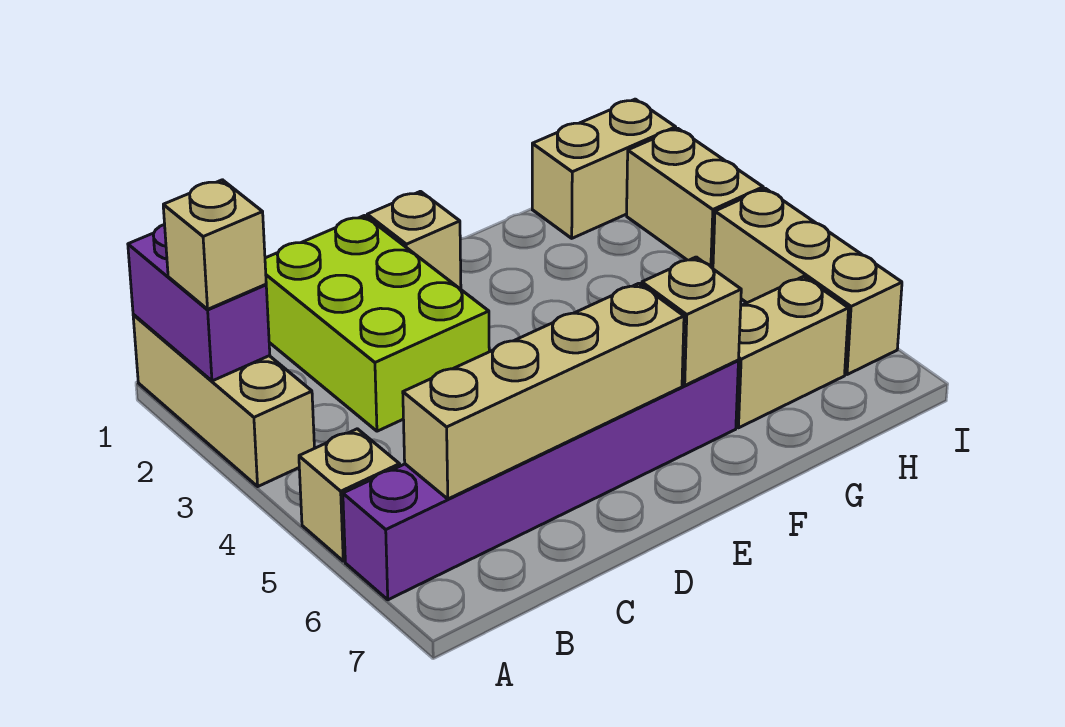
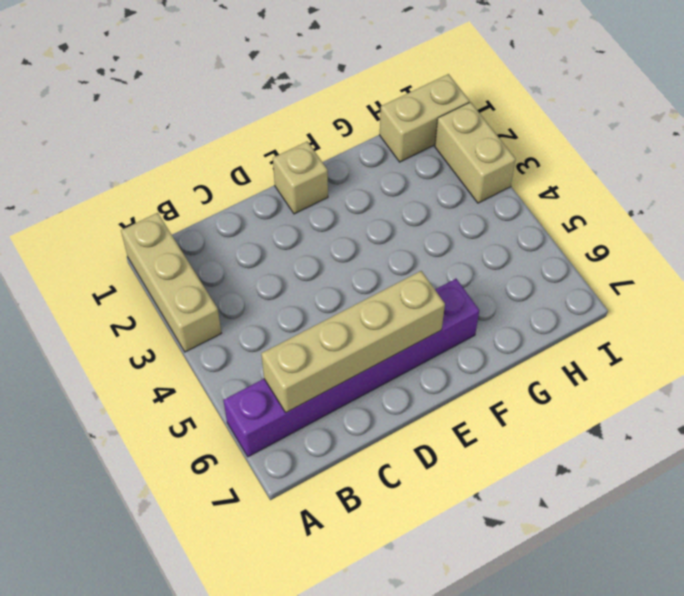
none -> tan brick A5 level 1
none -> lime brick C1:D3 level 1
none -> tan brick G6:H6 level 1

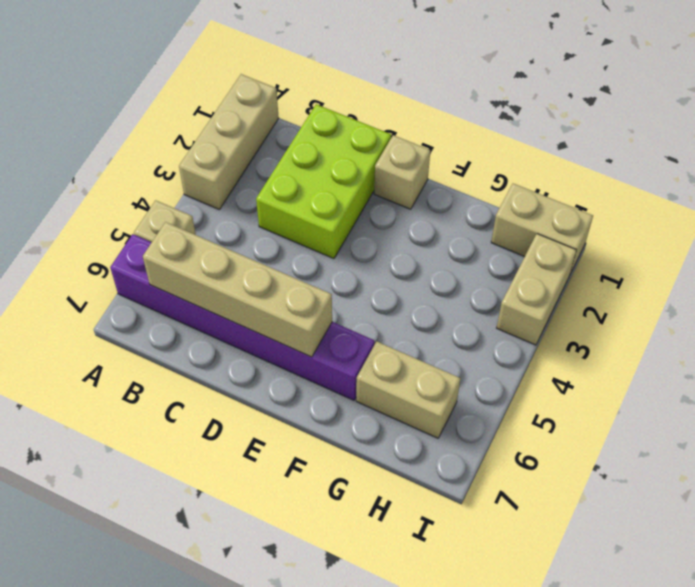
none -> tan brick I4:I6 level 1
none -> purple brick A1:A2 level 2
none -> tan brick F6 level 2

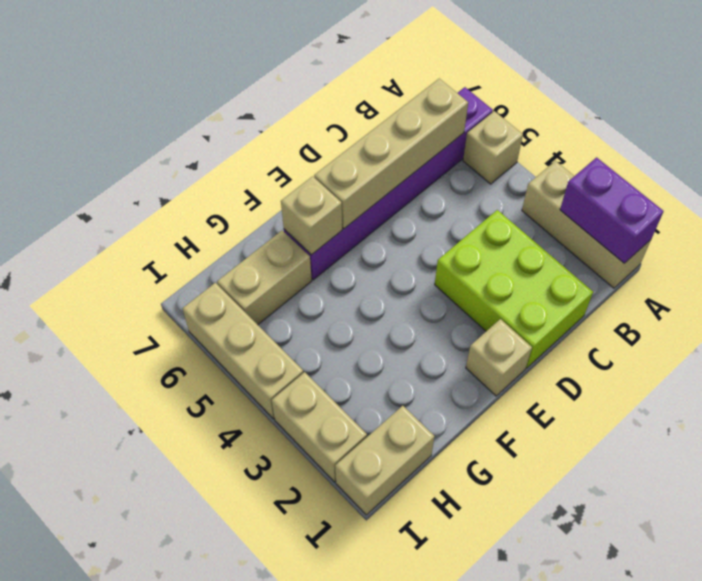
none -> tan brick A2 level 3

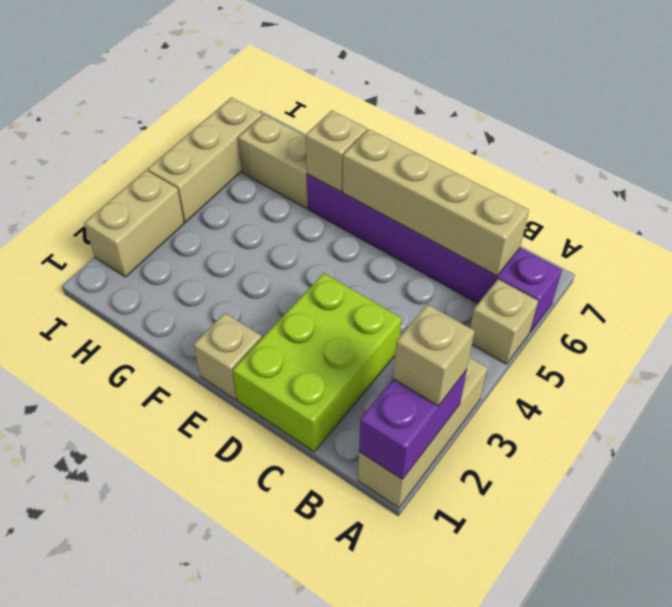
none -> tan brick H1:I1 level 1

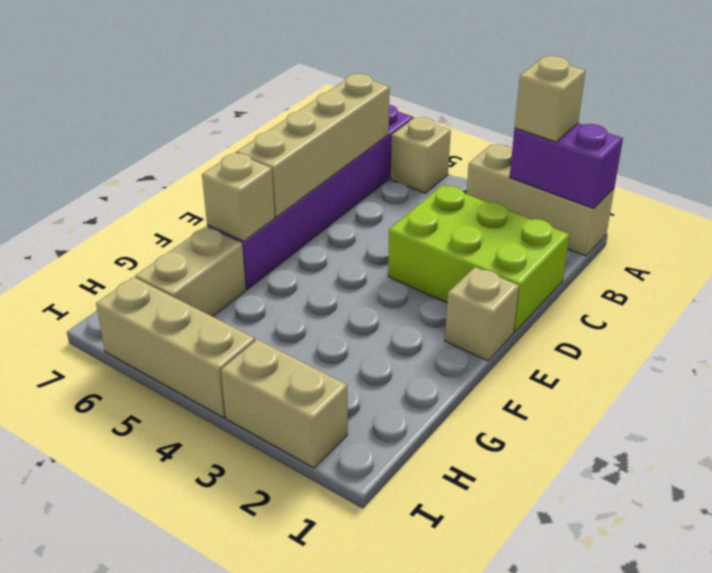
none -> tan brick H1:I1 level 1

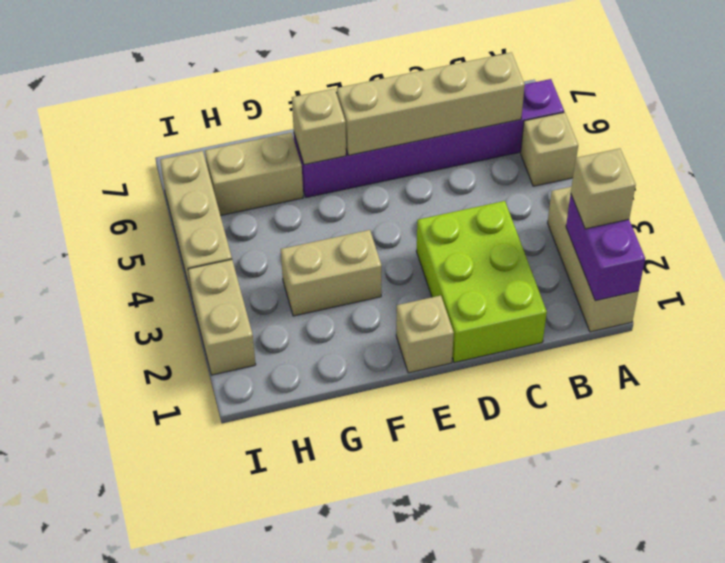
tan brick F3:G3 level 1 -> tan brick H1:I1 level 1

